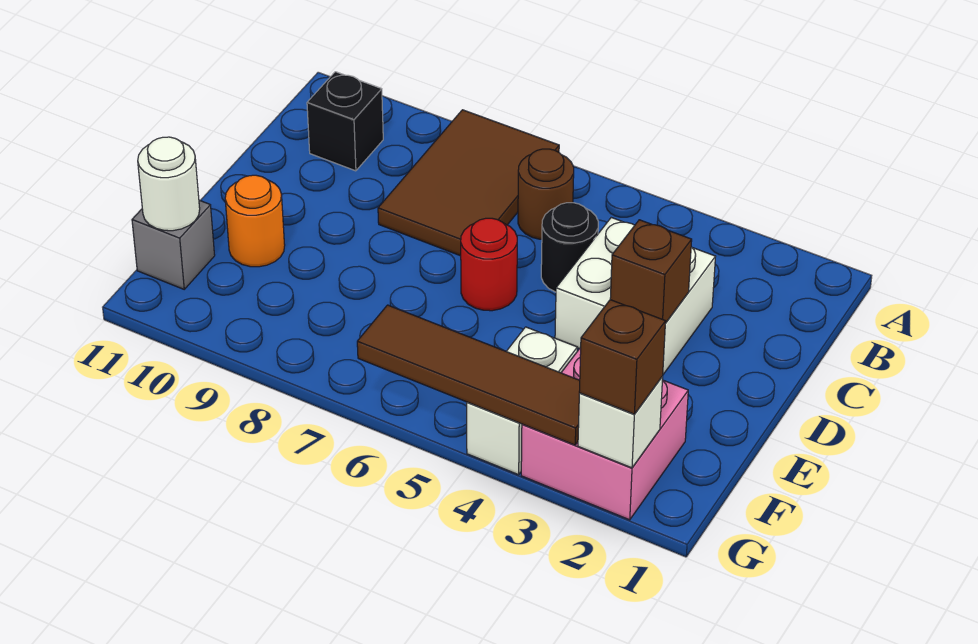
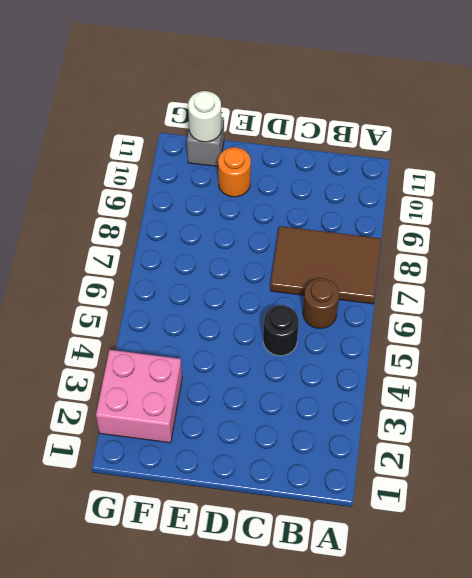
none -> black brick B10 level 1
none -> white brick C3:D4 level 1
none -> red round brick D6 level 1

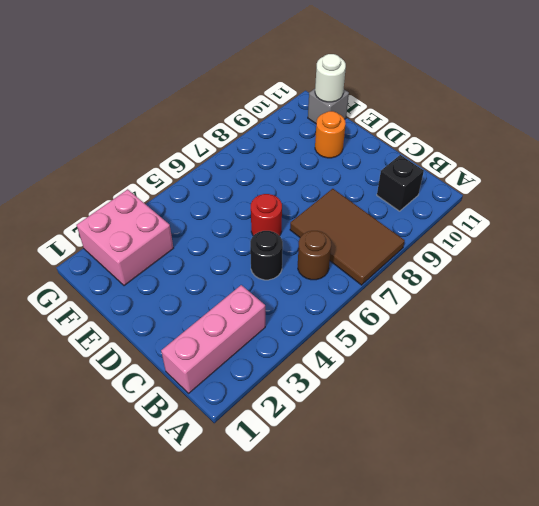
pink brick B1:B3 level 1 -> none
none -> white brick C3:D4 level 1
none -> white brick F4:G4 level 1
none -> brown brick D3 level 2

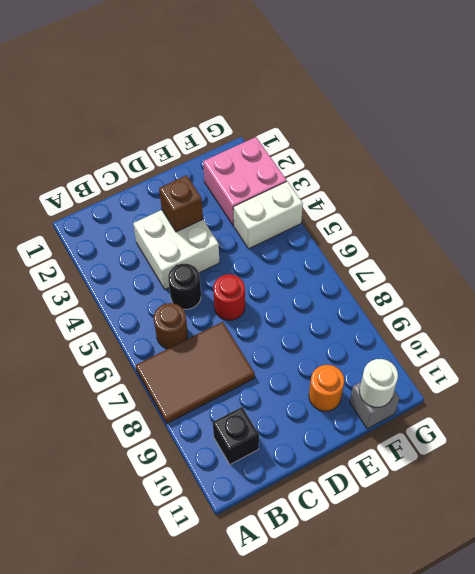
none -> white brick G2 level 2
none -> brown tile G3:G6 level 2
none -> brown brick G2 level 3

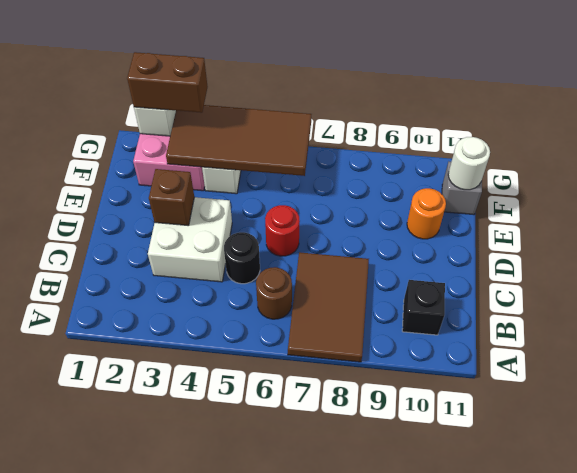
brown tile F3:G6 level 2 -> brown tile G3:G6 level 2
brown brick G2:G3 level 3 -> brown brick G2 level 3

